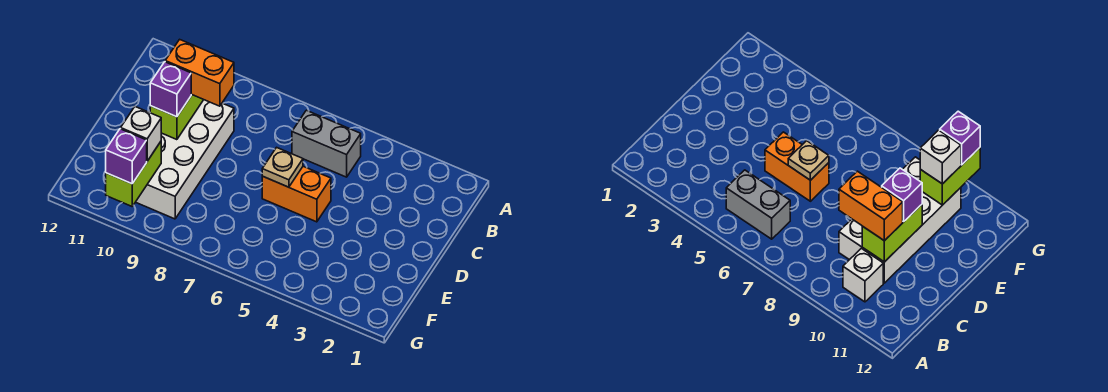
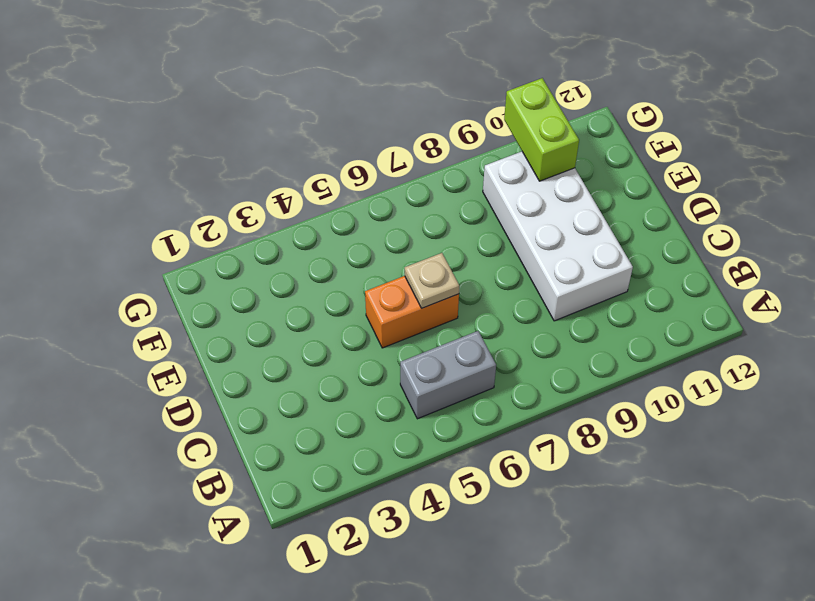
none -> white brick B10 level 1
none -> lime brick C10:D10 level 2

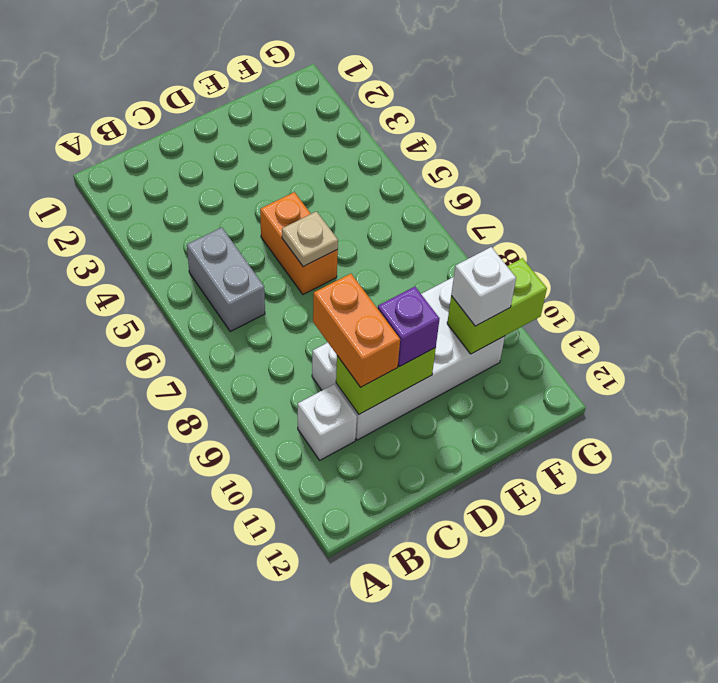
none -> purple brick G10 level 3

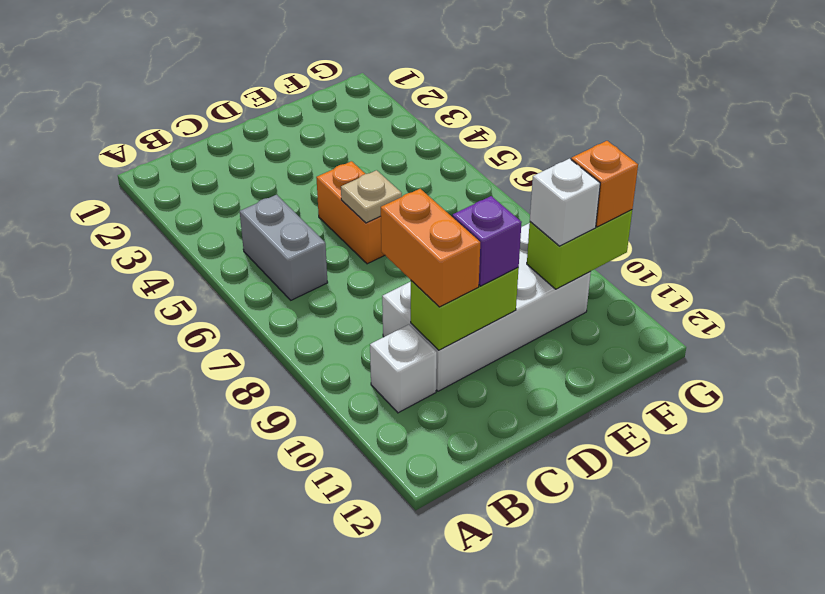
orange brick G10 level 3 -> purple brick G10 level 3

